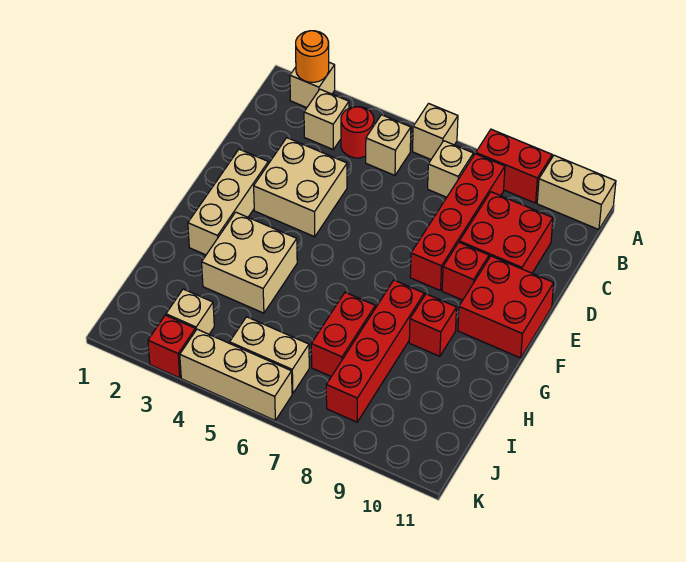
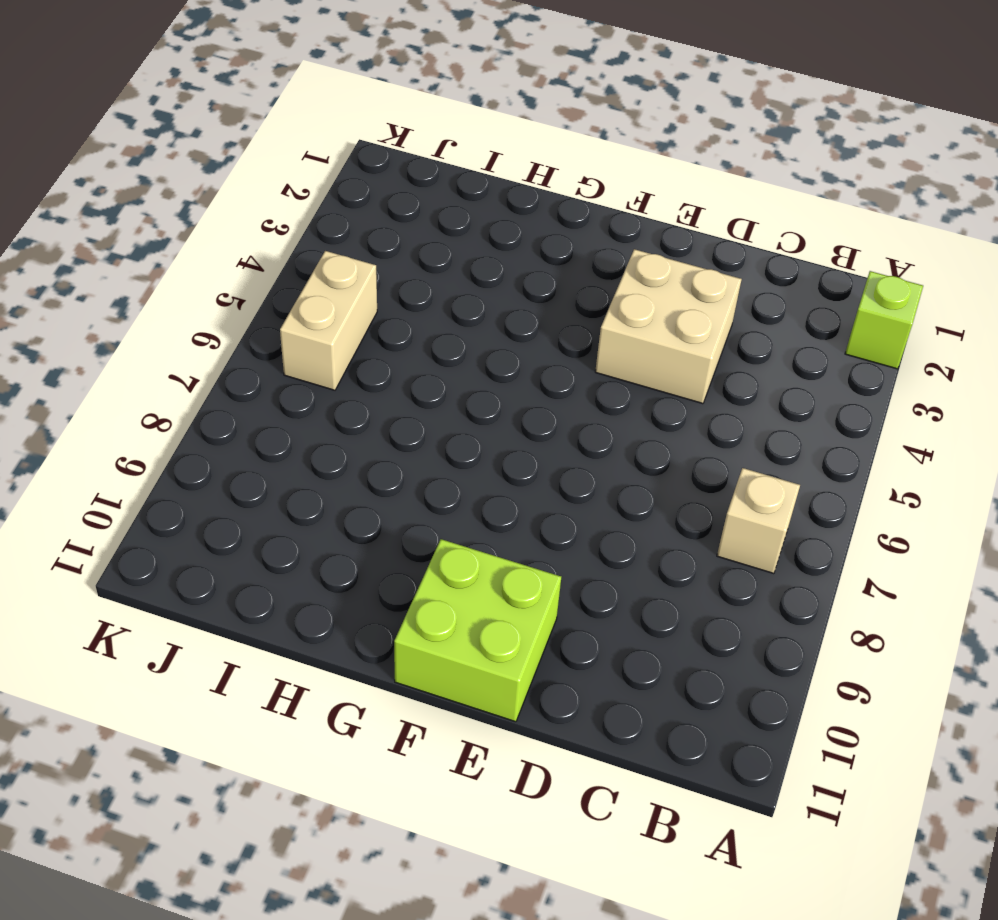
lime brick A2 level 1 -> tan brick A2 level 1
lime brick E10:F11 level 1 -> red brick E10:F11 level 1
none -> tan brick A6 level 1
none -> red brick A8:A9 level 1
none -> tan brick A10:A11 level 1

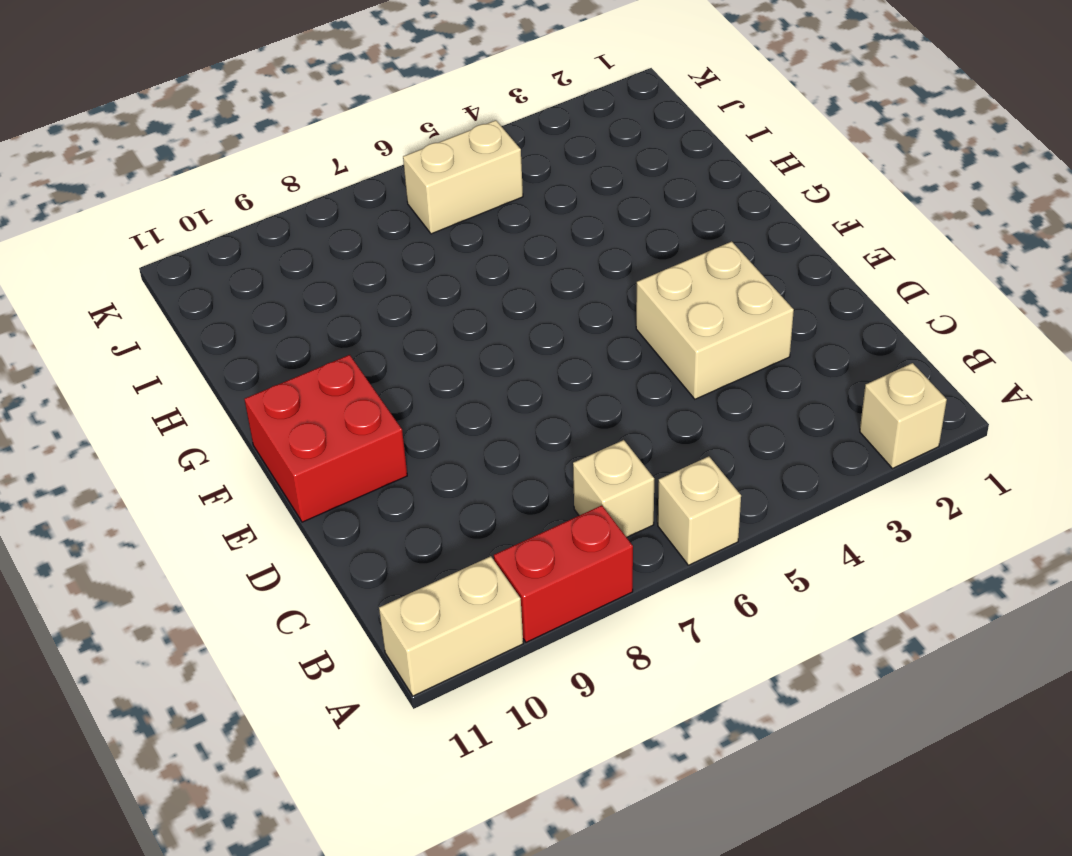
none -> tan brick B3 level 1
none -> red round brick B4 level 1
none -> tan brick B5 level 1

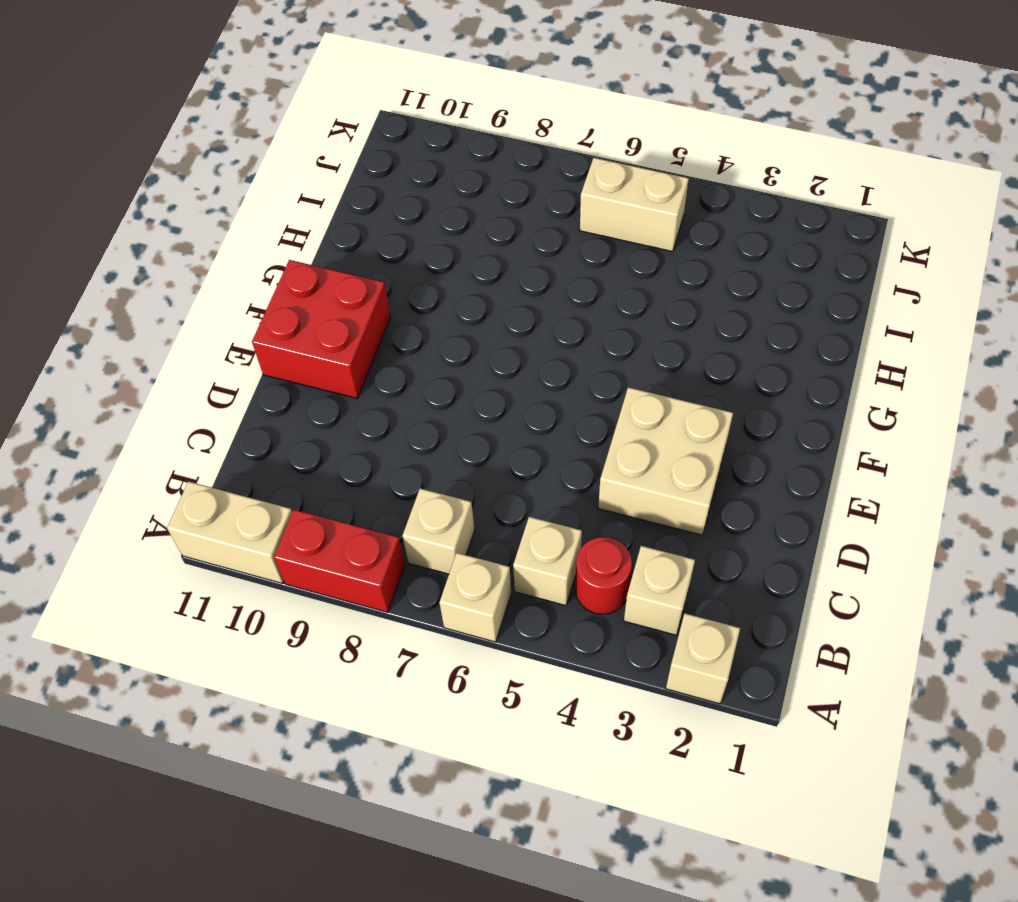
none -> red brick B8:E8 level 1
none -> red brick C9:D10 level 1
none -> tan brick E2:G2 level 1

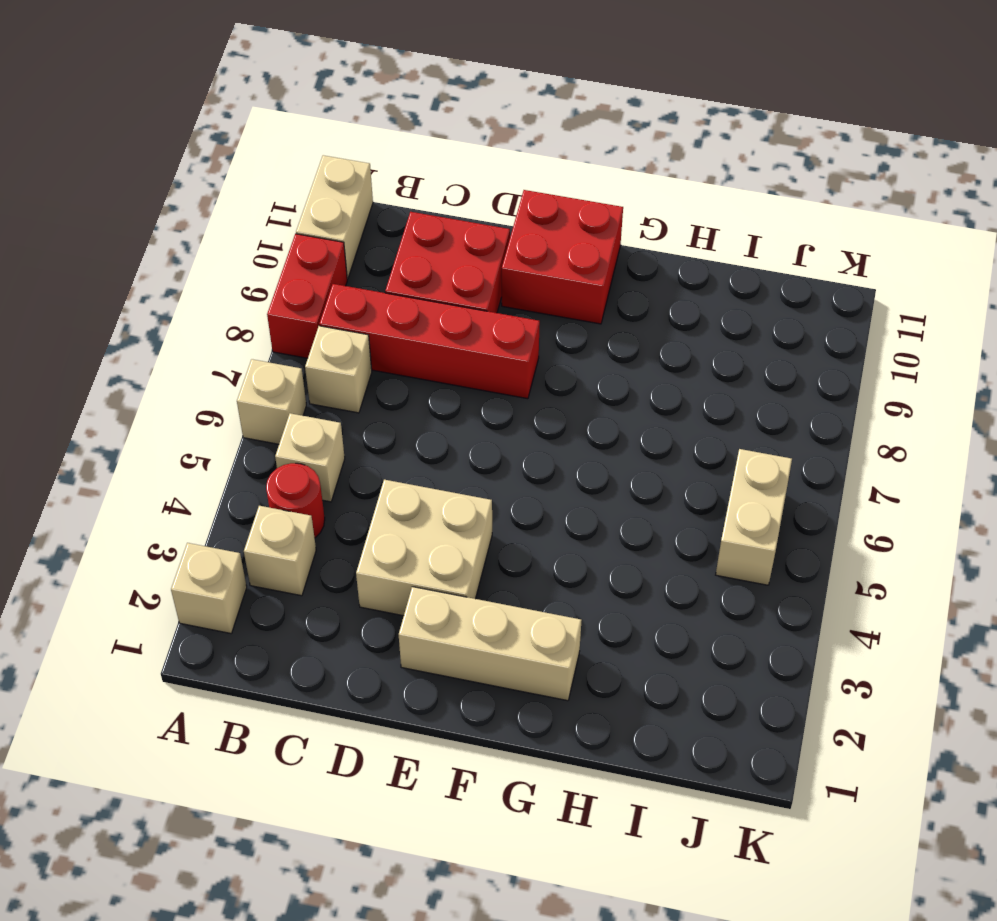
none -> red brick E9 level 1
none -> tan brick G3:H4 level 1
none -> red brick G8:J8 level 1

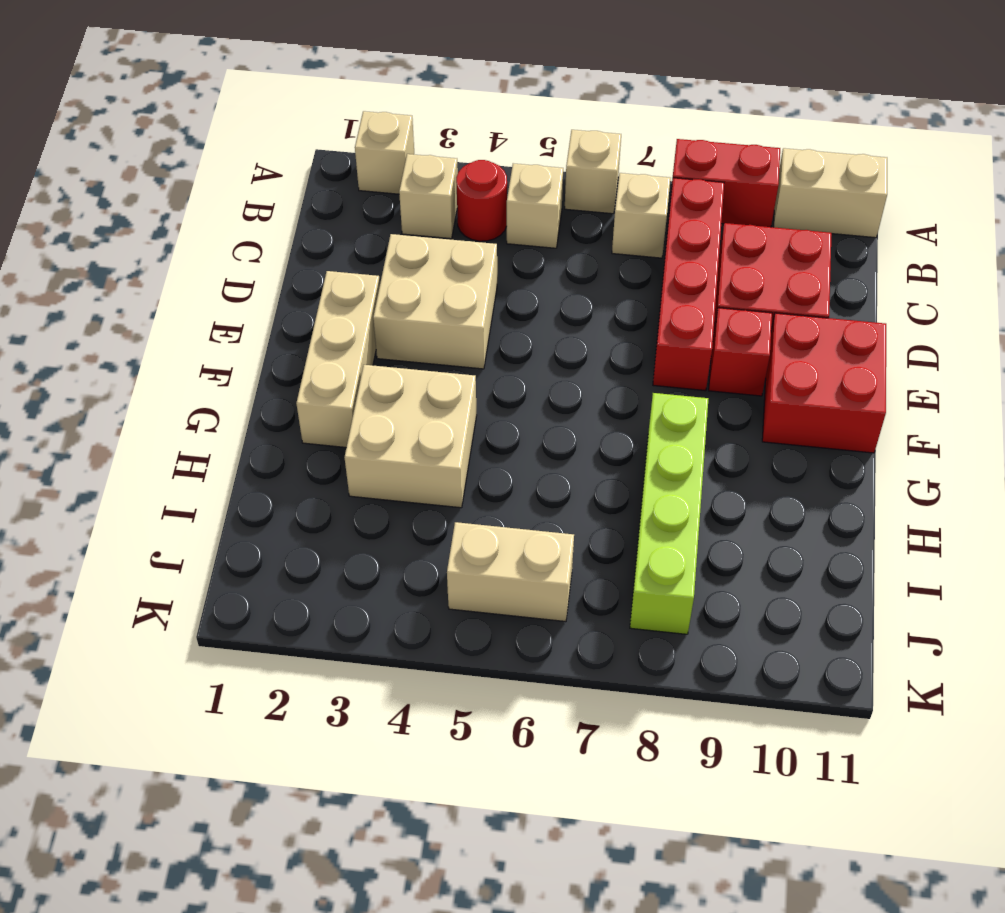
lime brick G8:J8 level 1 -> red brick G8:J8 level 1
none -> red brick G9 level 1
none -> red brick H7:I7 level 1
none -> tan brick J3 level 1

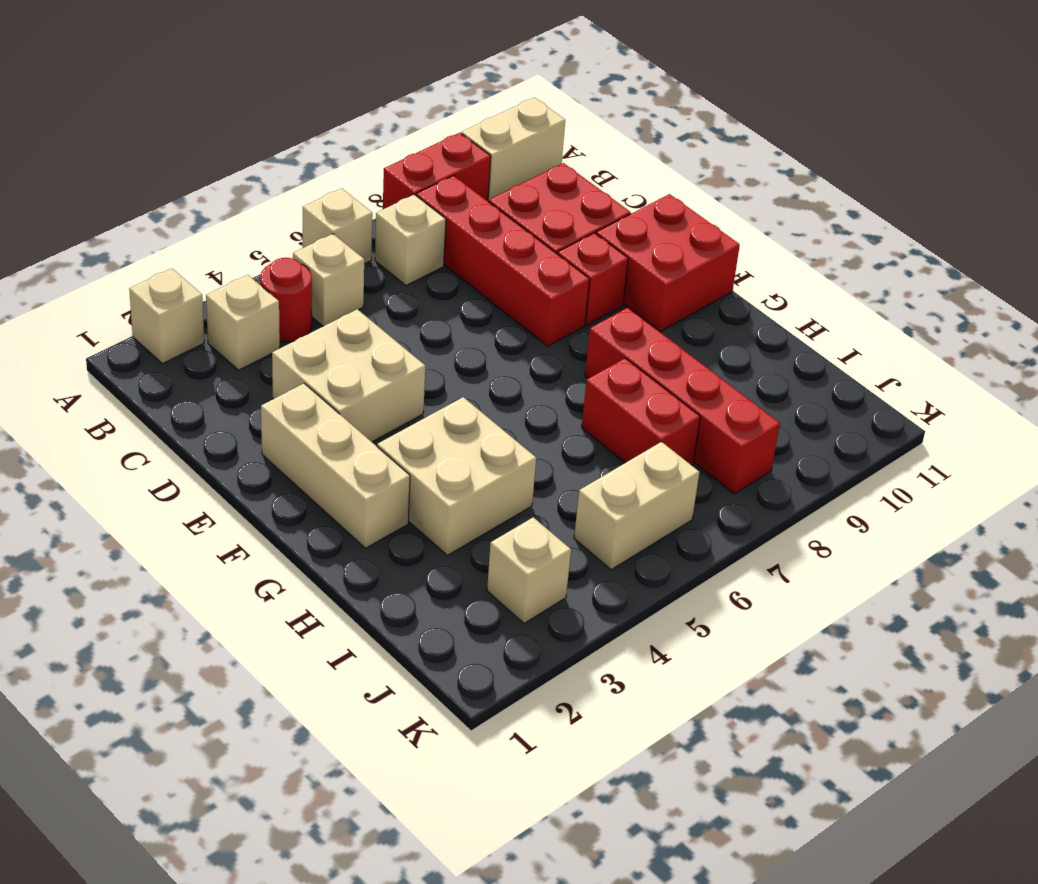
none -> red brick G9 level 1
none -> red brick K3 level 1
none -> tan brick K4:K6 level 1

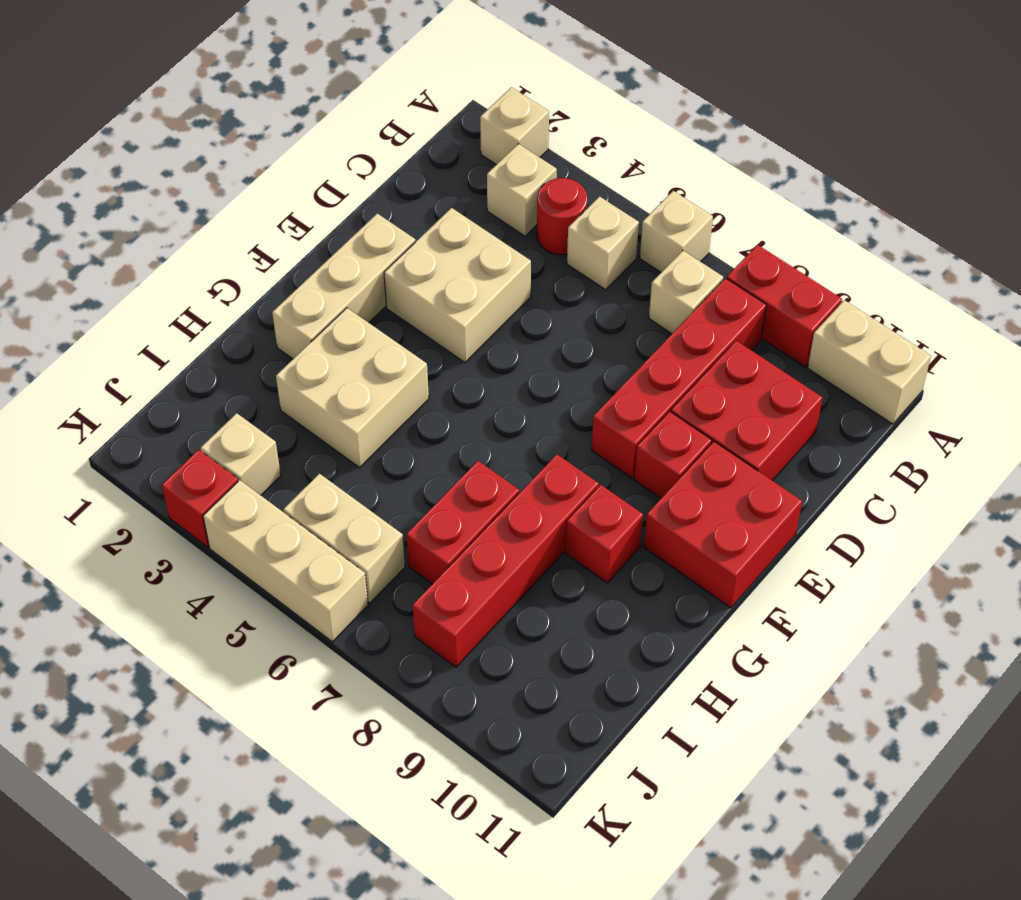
none -> orange round brick A2 level 2

